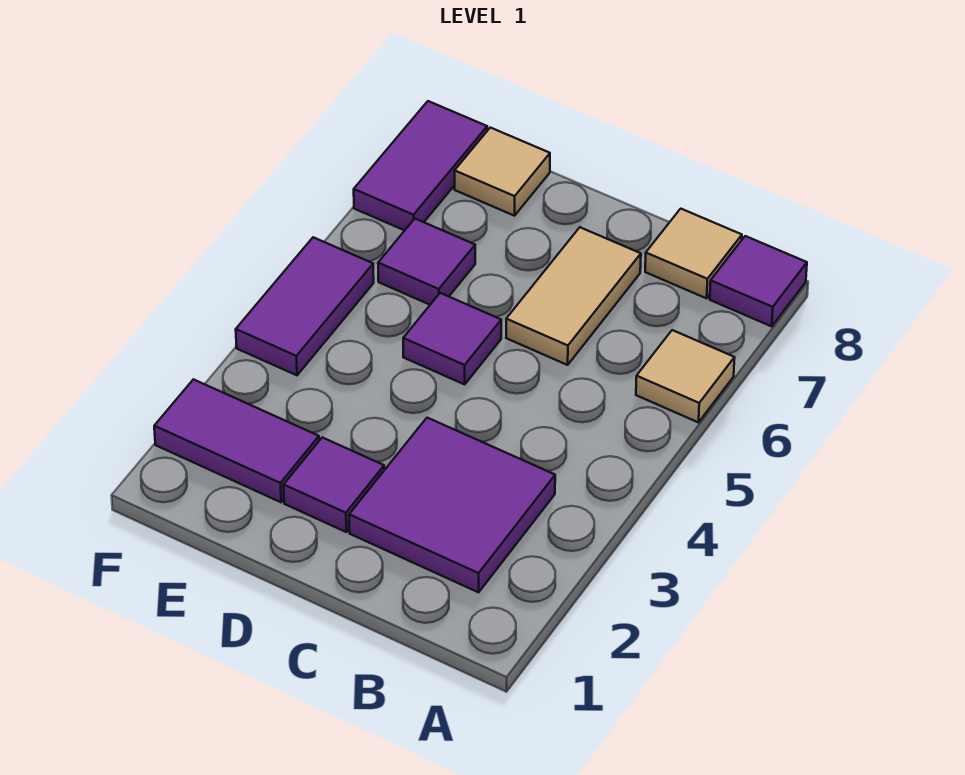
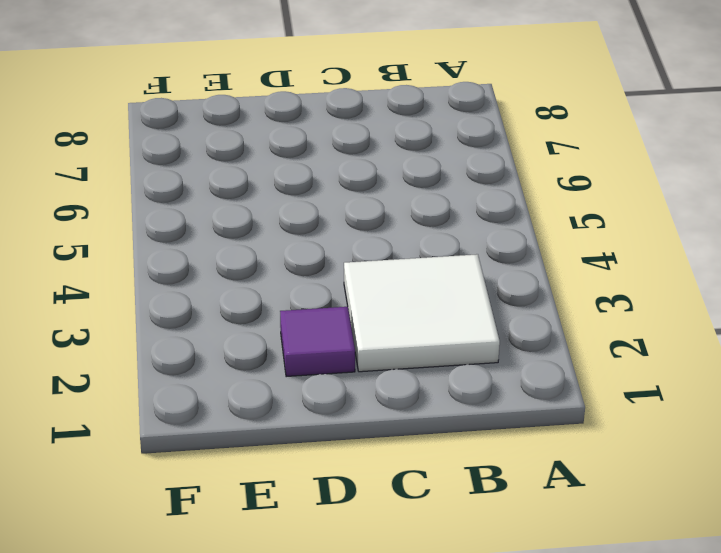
white tile B2:C3 level 1 -> purple tile B2:C3 level 1
none -> tan tile A6 level 1
none -> purple tile A8 level 1
none -> tan tile B8 level 1

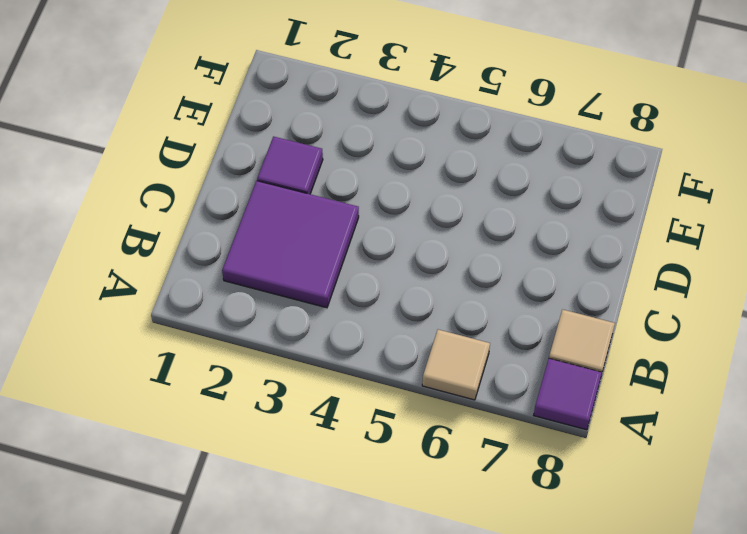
none -> tan tile C6:C7 level 1
none -> purple tile D5 level 1
none -> purple tile E2:F2 level 1

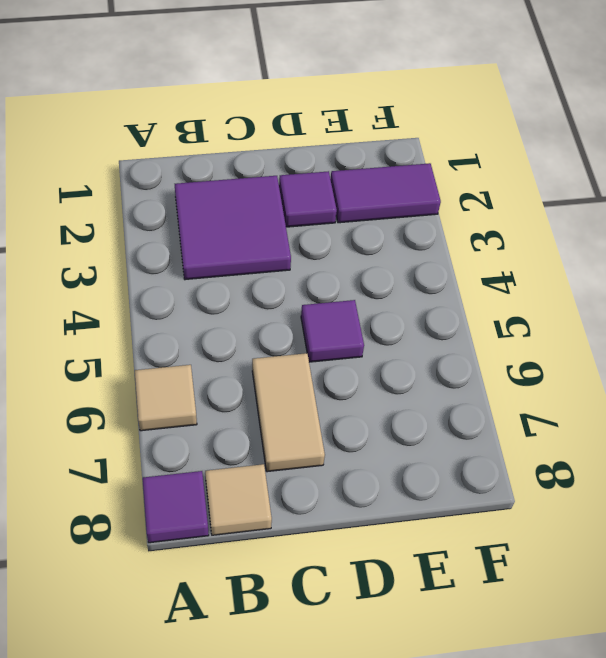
none -> purple tile E6 level 1
none -> tan tile E8 level 1
none -> purple tile F4:F5 level 1

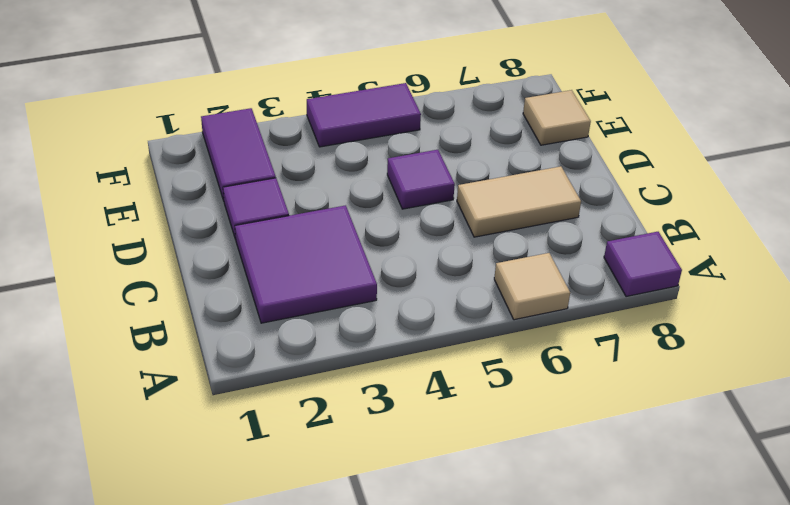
none -> tan tile B8 level 1
none -> purple tile E6 level 1
none -> purple tile F7:F8 level 1

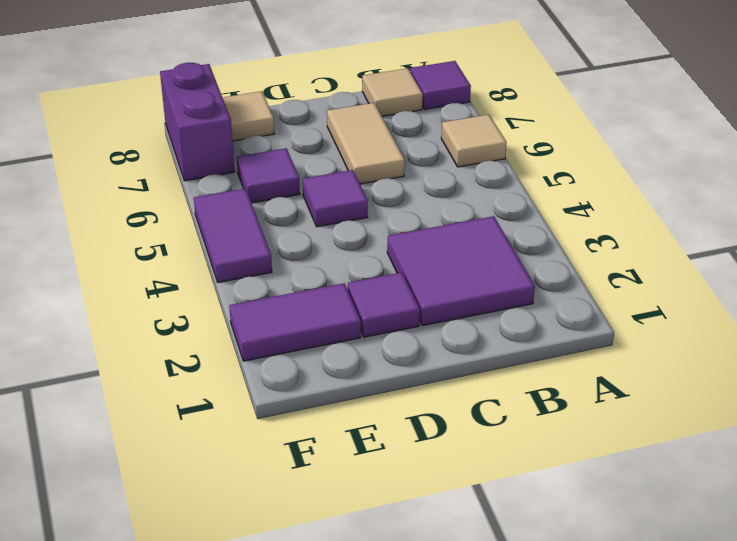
purple brick F7:F8 level 1 -> purple tile F7:F8 level 1

